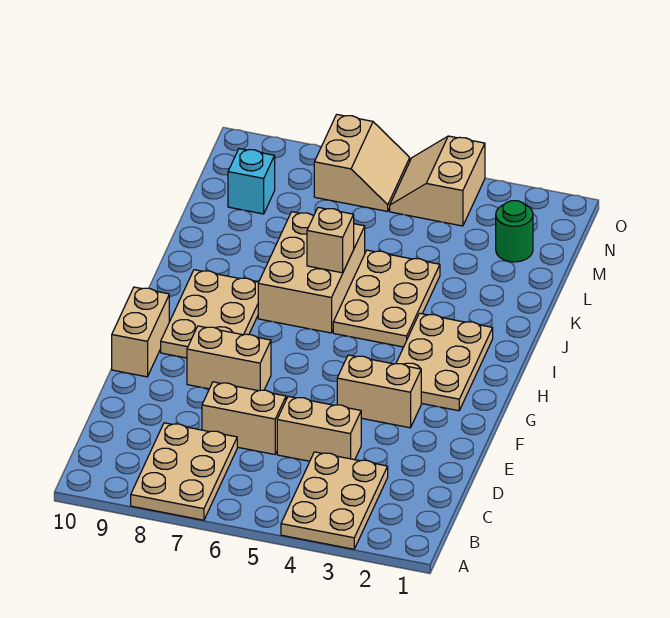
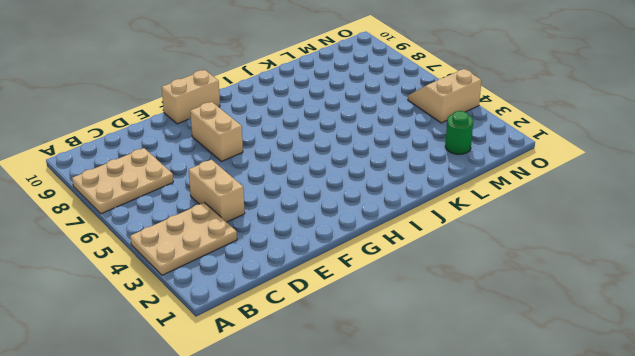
none -> tan brick D6:D7 level 1
none -> tan brick F3:F4 level 1
none -> tan plate G2:I3 level 1

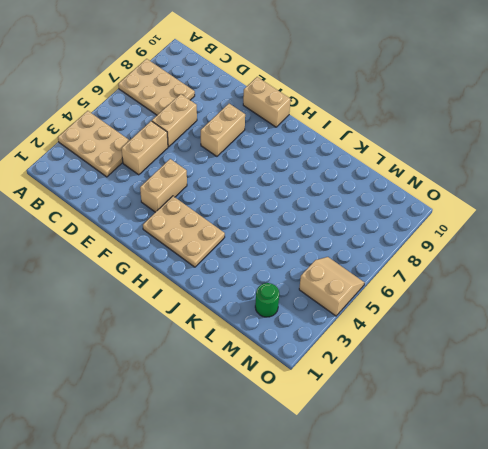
none -> tan plate G8:I9 level 1
none -> tan plate I4:K5 level 1
none -> tan brick I6:K7 level 1

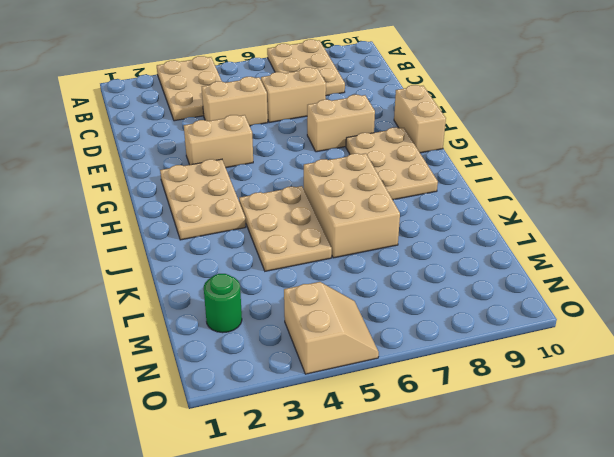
none -> cyan brick M9 level 1
none -> tan slope N6:O7 level 1 top 7
none -> tan brick J6 level 2

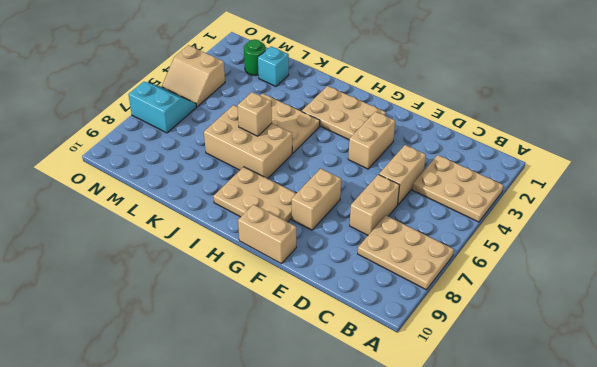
cyan brick L2 level 1 -> cyan brick M9 level 1
cyan slope N6:O7 level 1 top 7 -> tan slope N6:O7 level 1 top 7

